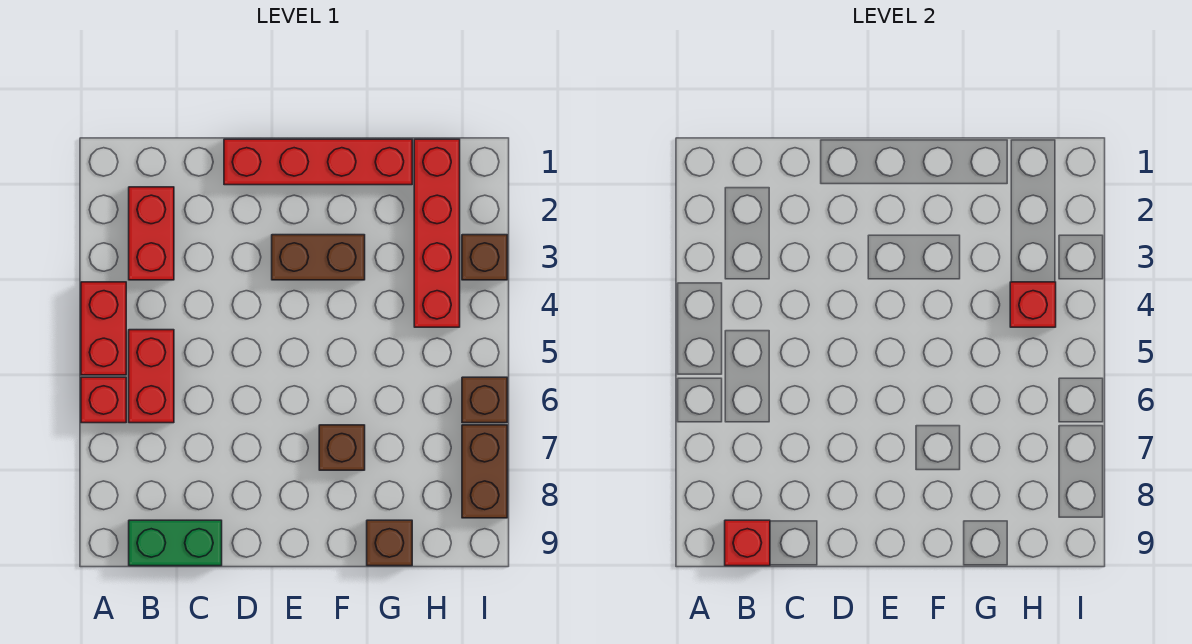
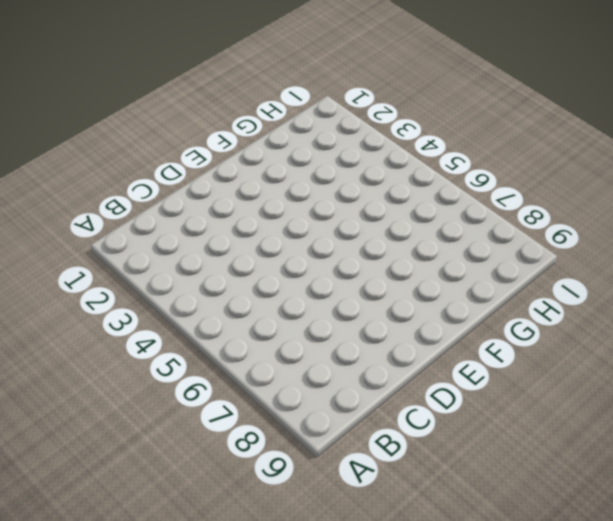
none -> red brick A4:A5 level 1
none -> red brick A6 level 1
none -> red brick B2:B3 level 1

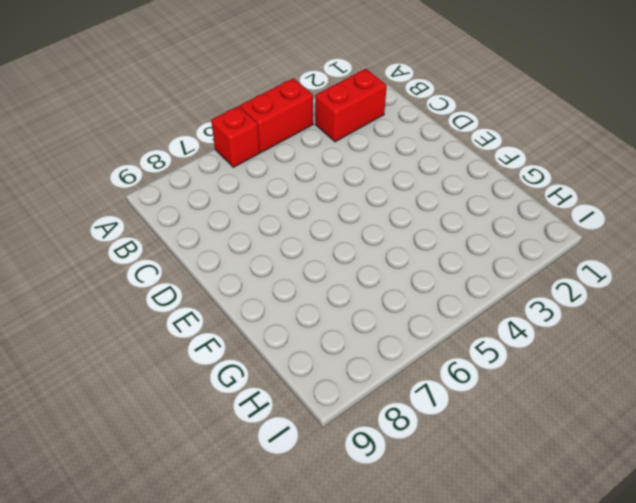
none -> red brick B5:B6 level 1
none -> green brick B9:C9 level 1
none -> red brick D1:G1 level 1

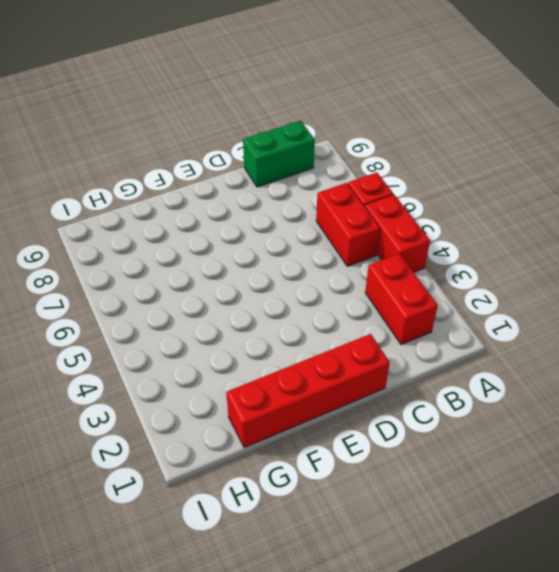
none -> brown brick E3:F3 level 1
none -> brown brick F7 level 1
none -> brown brick G9 level 1

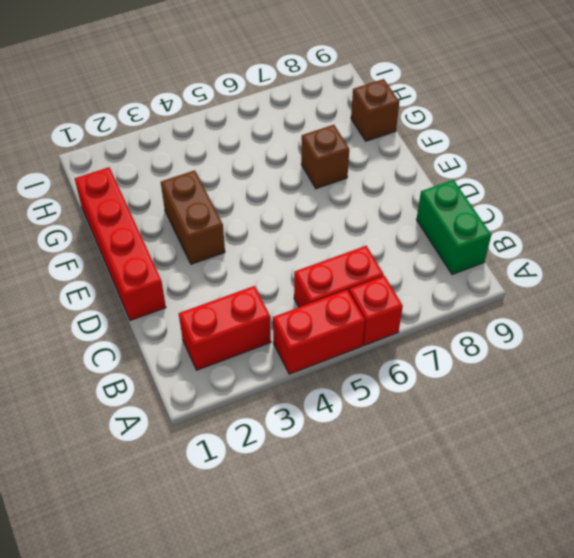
none -> red brick H1:H4 level 1
none -> brown brick I3 level 1
none -> brown brick I6 level 1

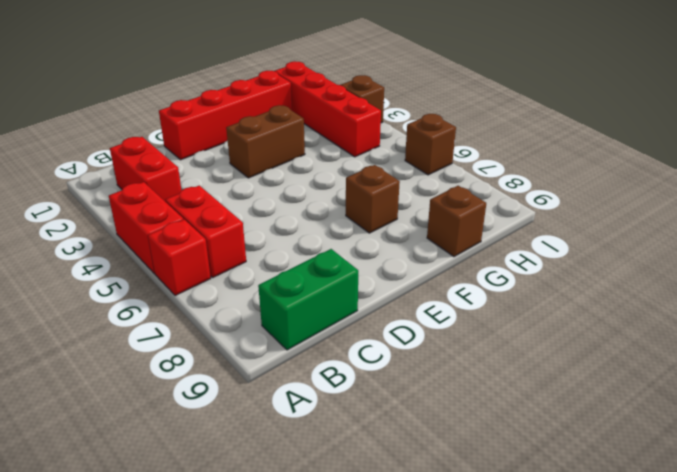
none -> brown brick I7:I8 level 1
none -> red brick B9 level 2
none -> red brick H4 level 2

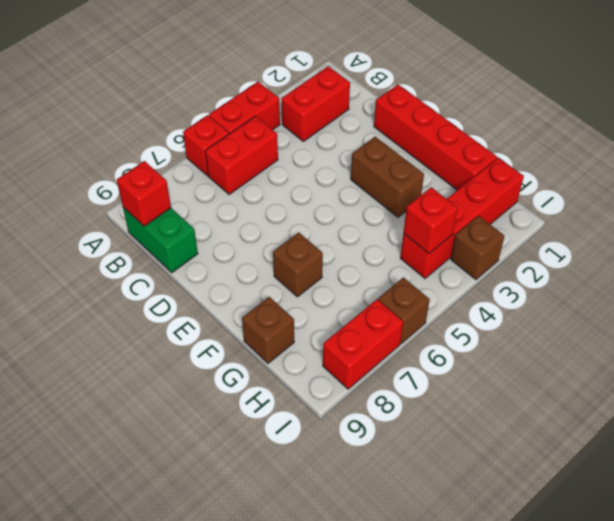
red brick I7:I8 level 1 -> brown brick I7:I8 level 1

